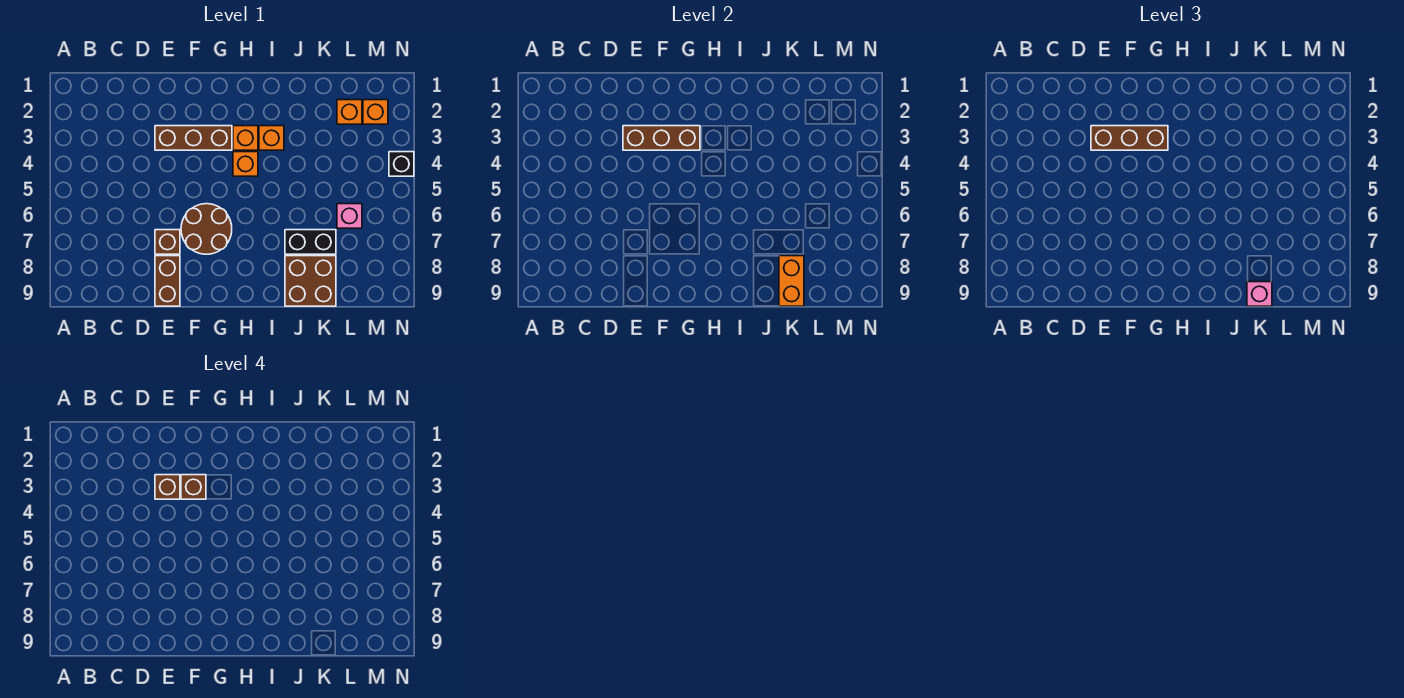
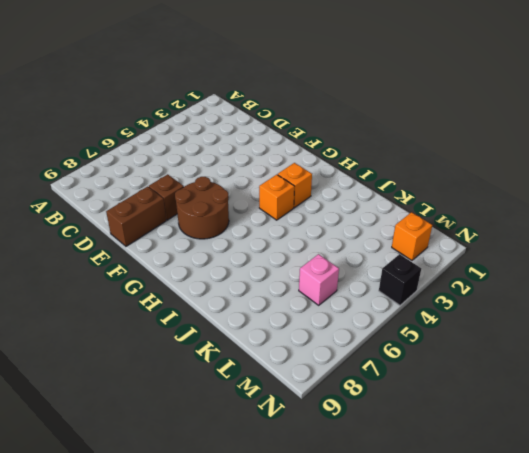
none -> brown brick E3:G3 level 1
none -> orange brick I3 level 1
none -> black brick J7:K7 level 1

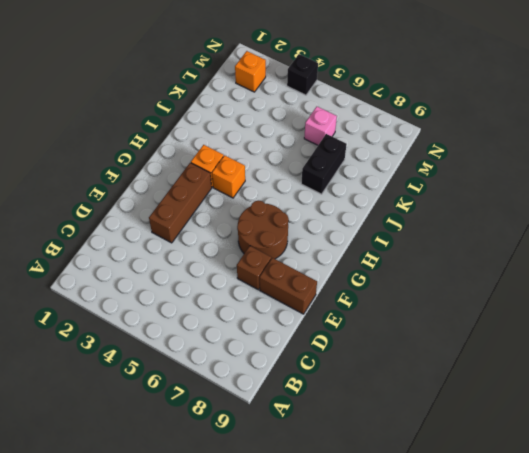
none -> orange brick I3 level 1
none -> brown brick J8:K9 level 1
none -> orange brick L2 level 1

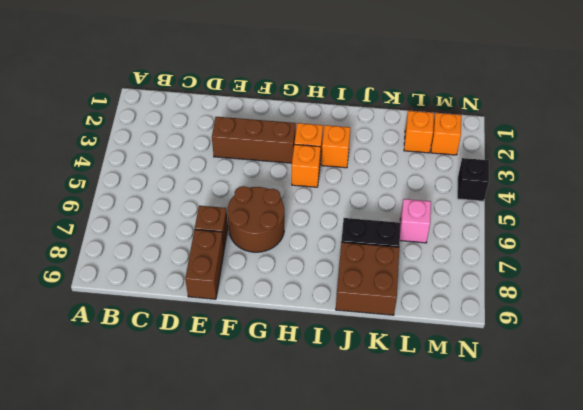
none -> brown brick E3:G3 level 2
none -> orange brick K8:K9 level 2
none -> brown brick E3:G3 level 3

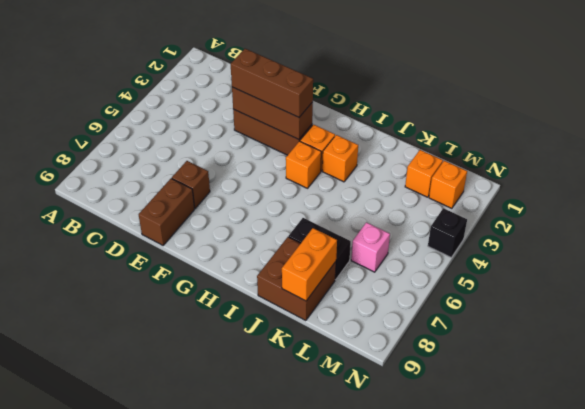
none -> brown round brick F6:G7 level 1
none -> pink brick K9 level 3
none -> brown brick E3 level 4

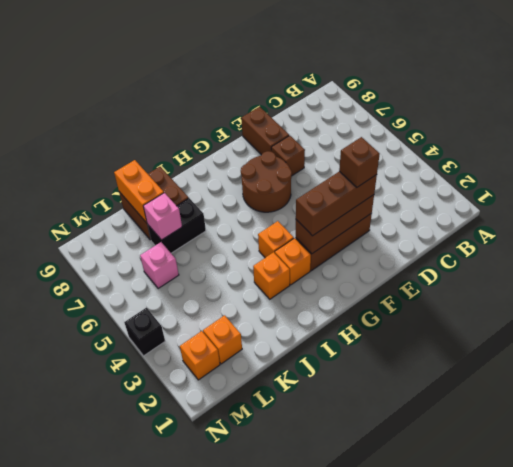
pink brick K7 level 2 -> pink brick K9 level 3
none -> brown brick F3 level 4

